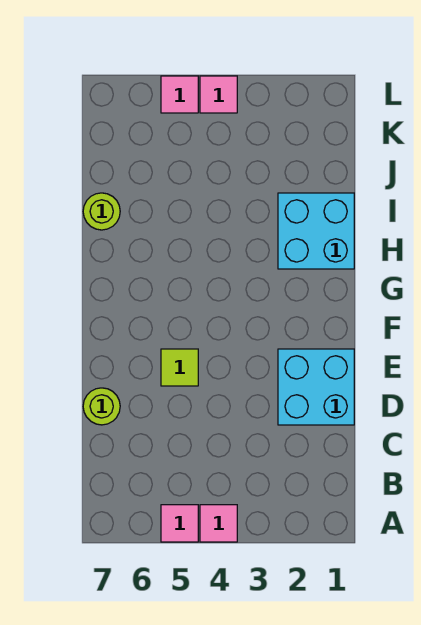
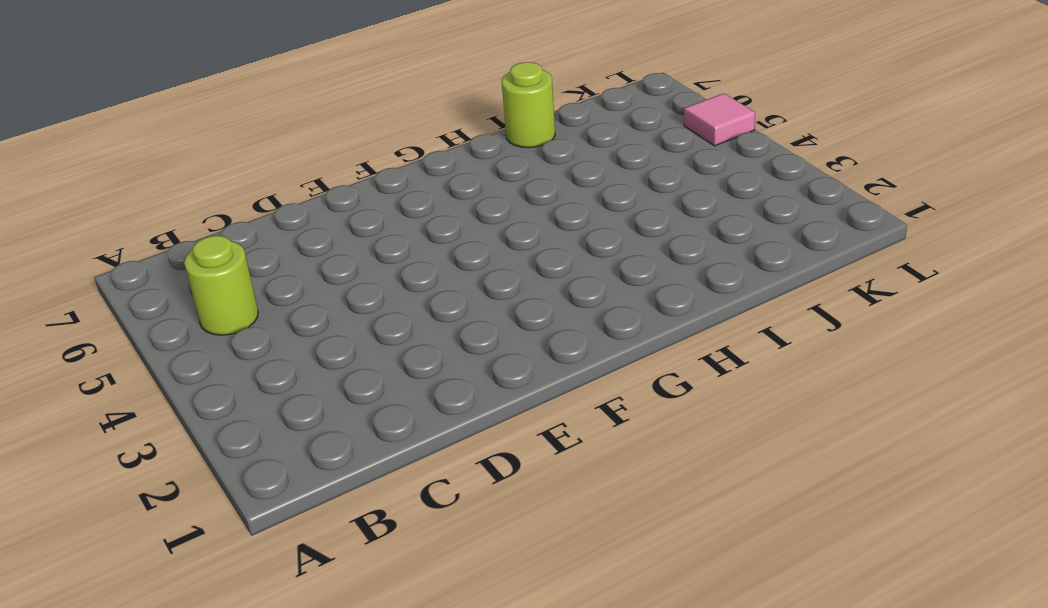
lime round brick B5 level 1 -> lime round brick D7 level 1
none -> pink tile A4 level 1
none -> pink tile A5 level 1

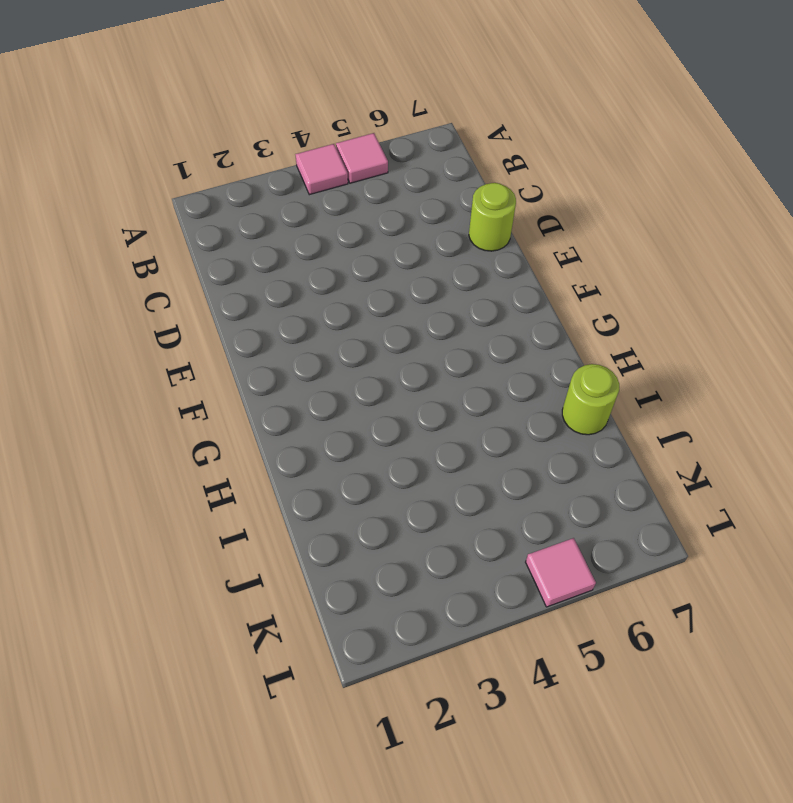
none -> cyan brick D1:E2 level 1
none -> lime tile E5 level 1

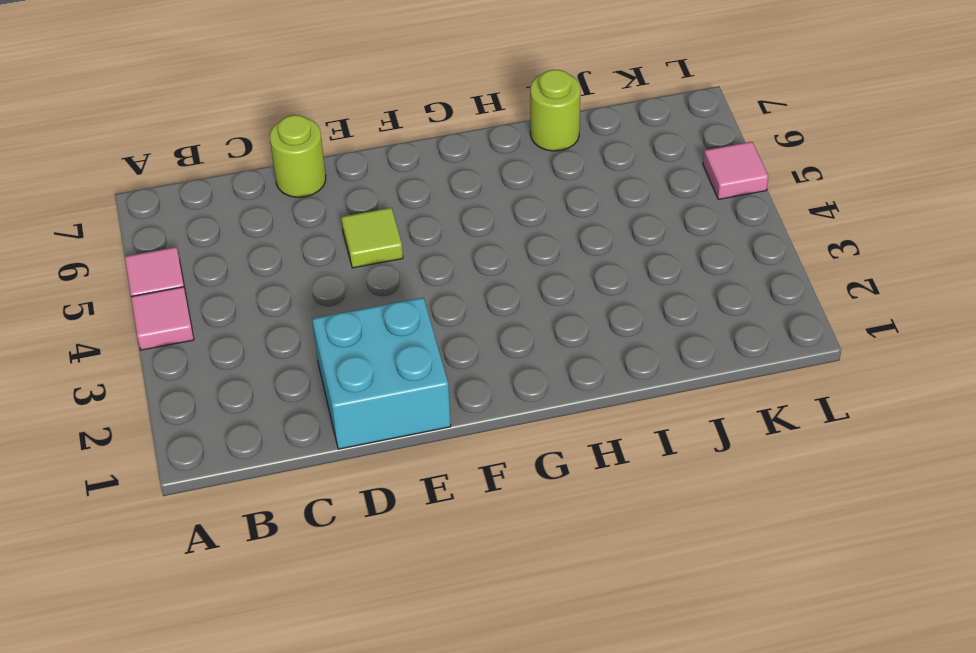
none -> cyan brick H1:I2 level 1
none -> pink tile L4 level 1

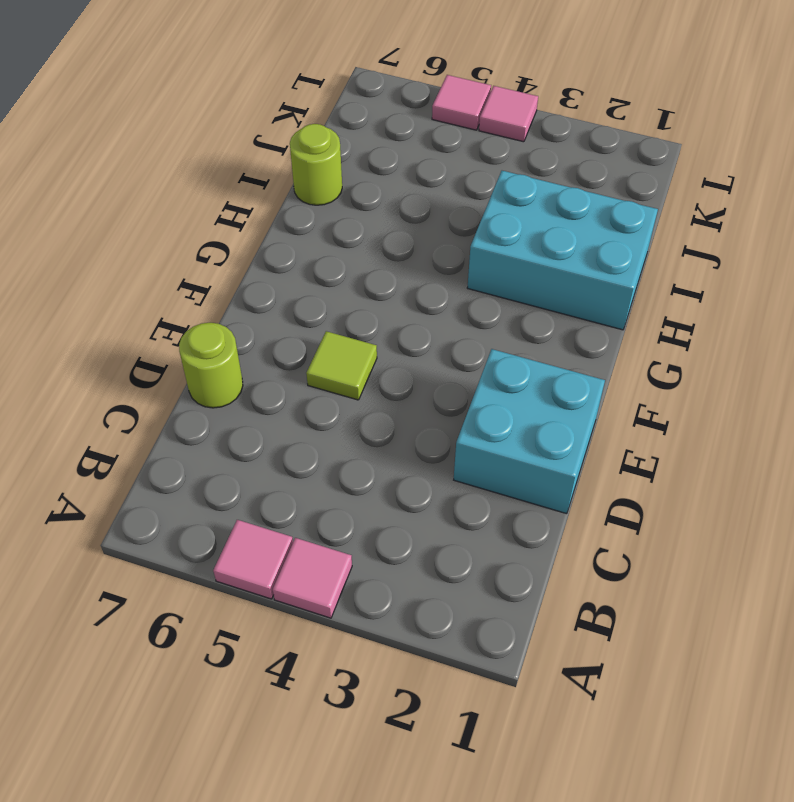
cyan brick H1:I3 level 1 -> cyan brick H1:I2 level 1

